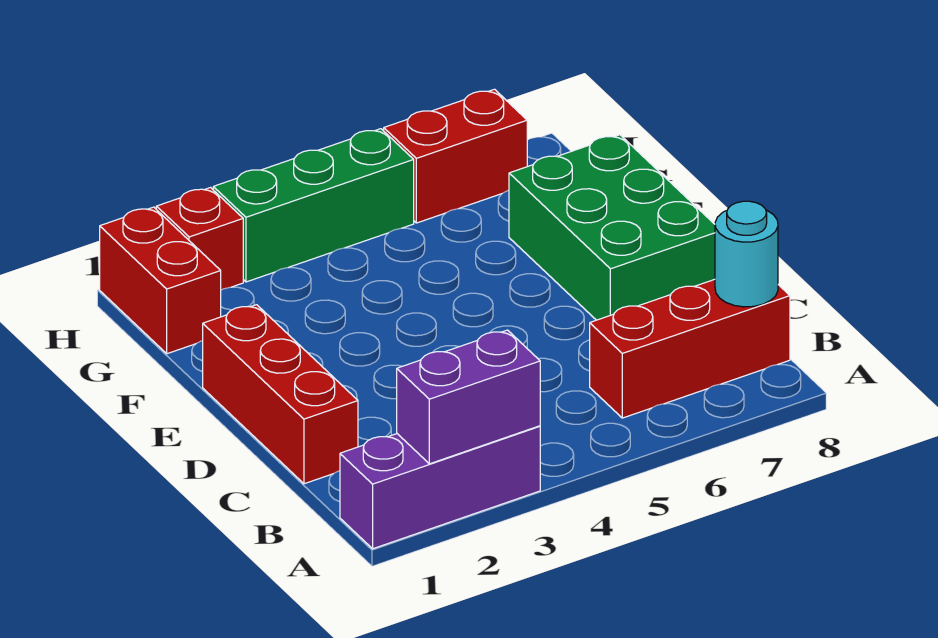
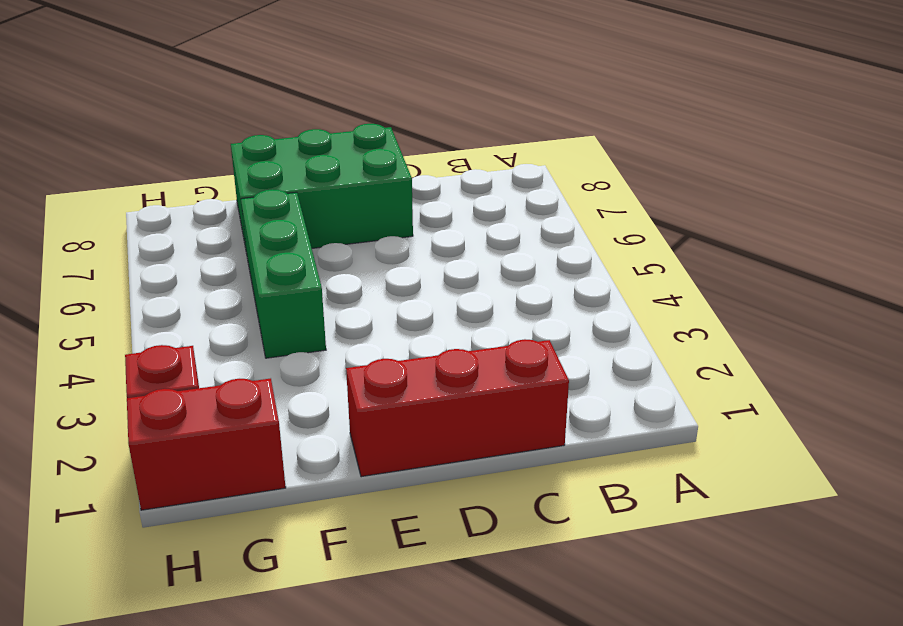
green brick F4:F6 level 1 -> green brick H3:H5 level 1
none -> purple brick A1:A3 level 1
none -> red brick B6:B8 level 1

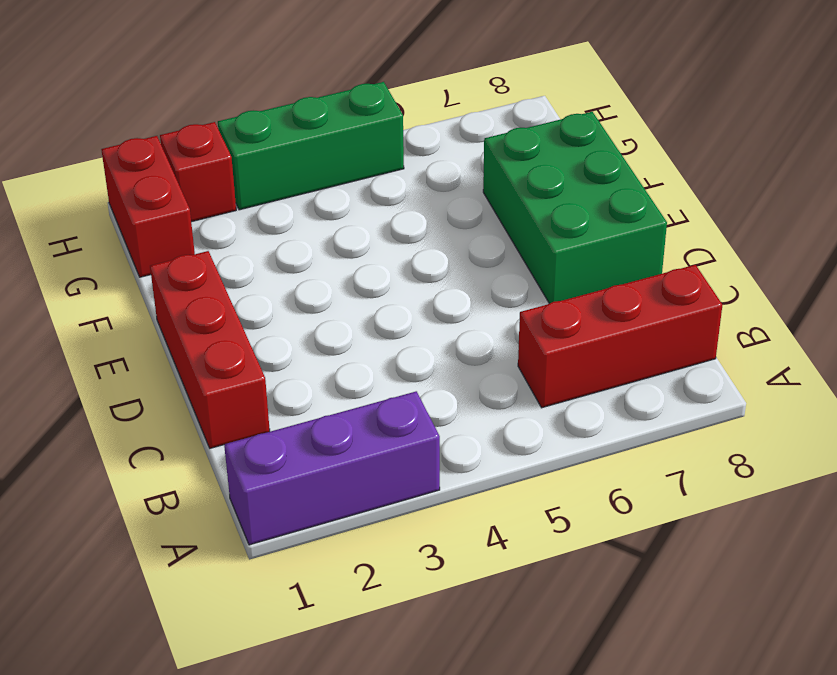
none -> red brick H6:H7 level 1
none -> purple brick A2:A3 level 2

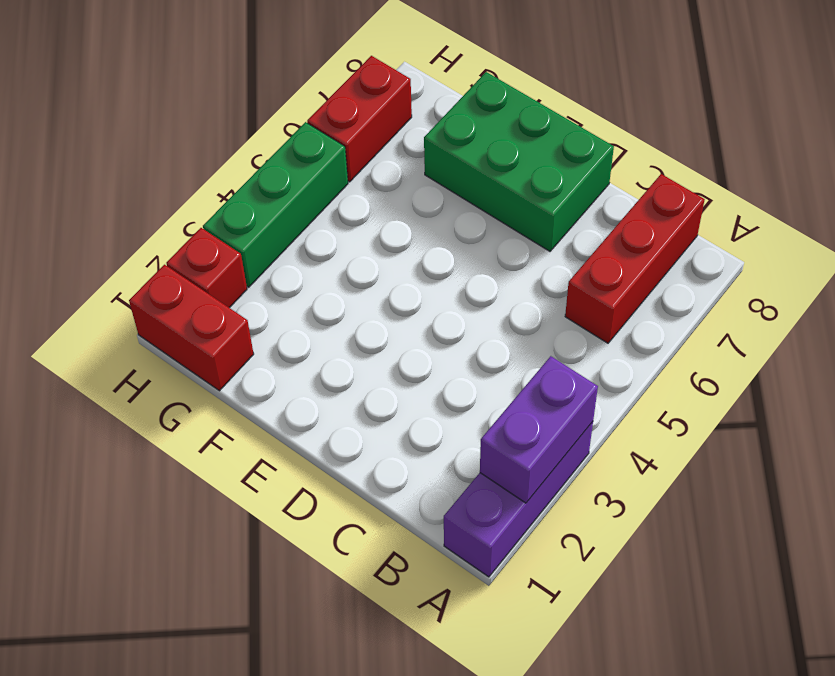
none -> red brick C1:E1 level 1
none -> cyan round brick B8 level 2

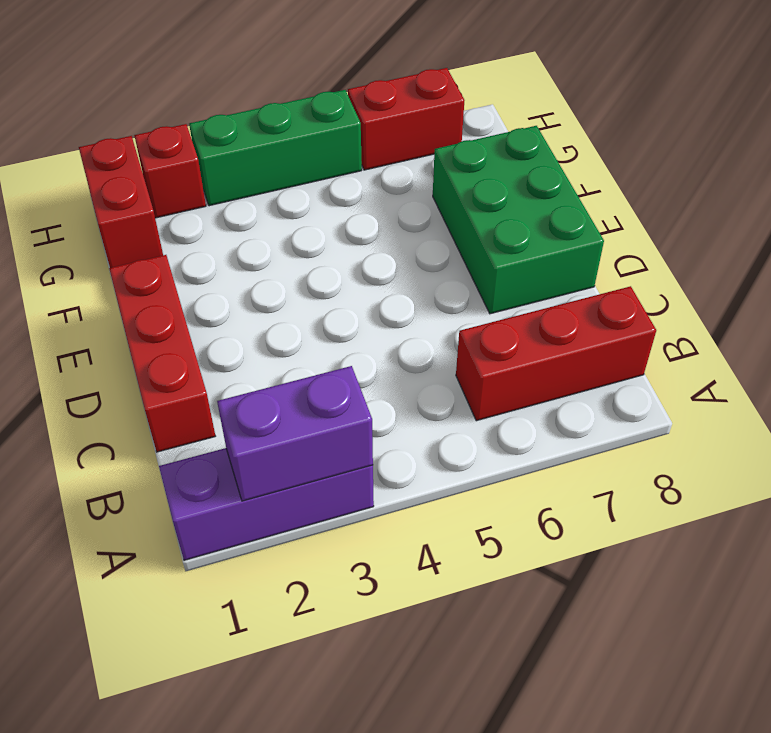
none -> cyan round brick B8 level 2

